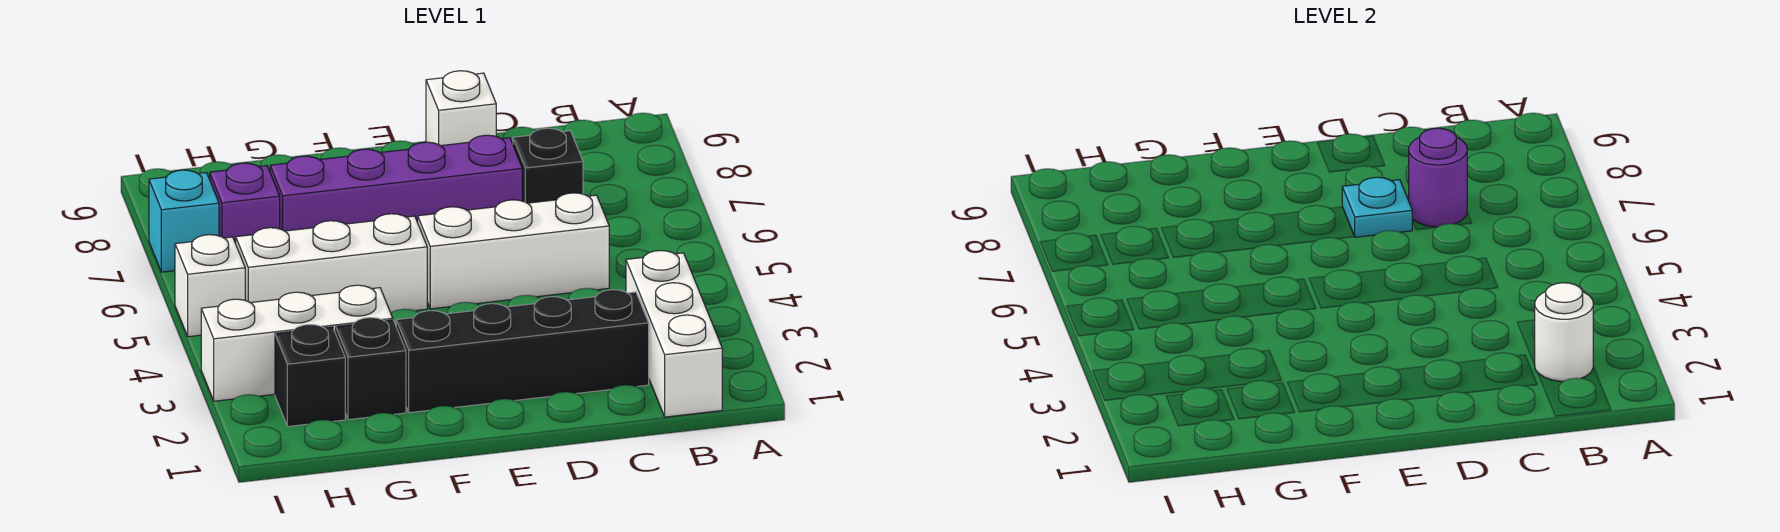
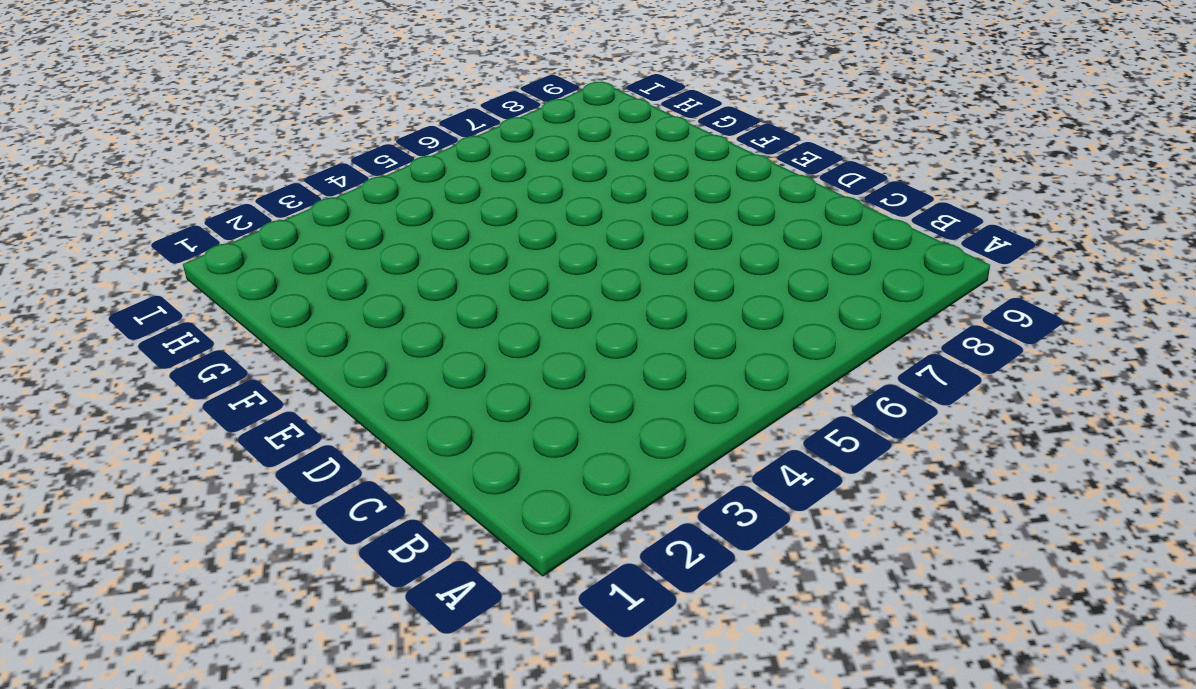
none -> white brick B1:B3 level 1
none -> black brick C2:F2 level 1
none -> white brick C5:E5 level 1

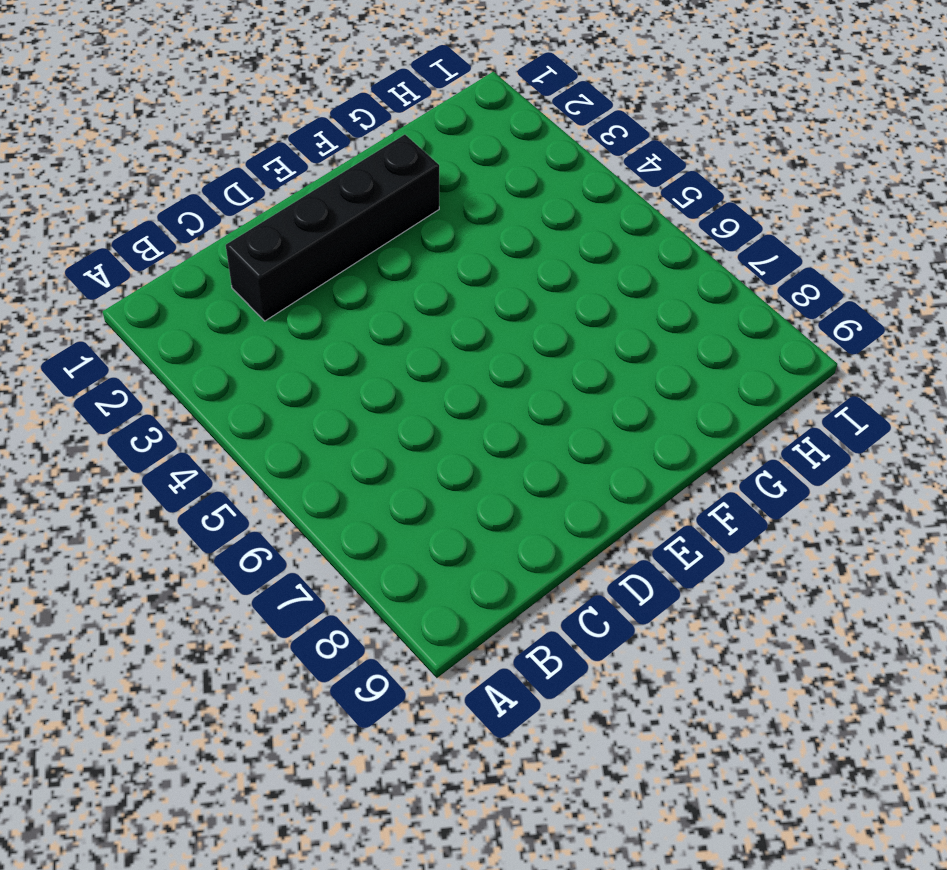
none -> white brick B1:B3 level 1
none -> white brick C5:E5 level 1
none -> black brick C7 level 1

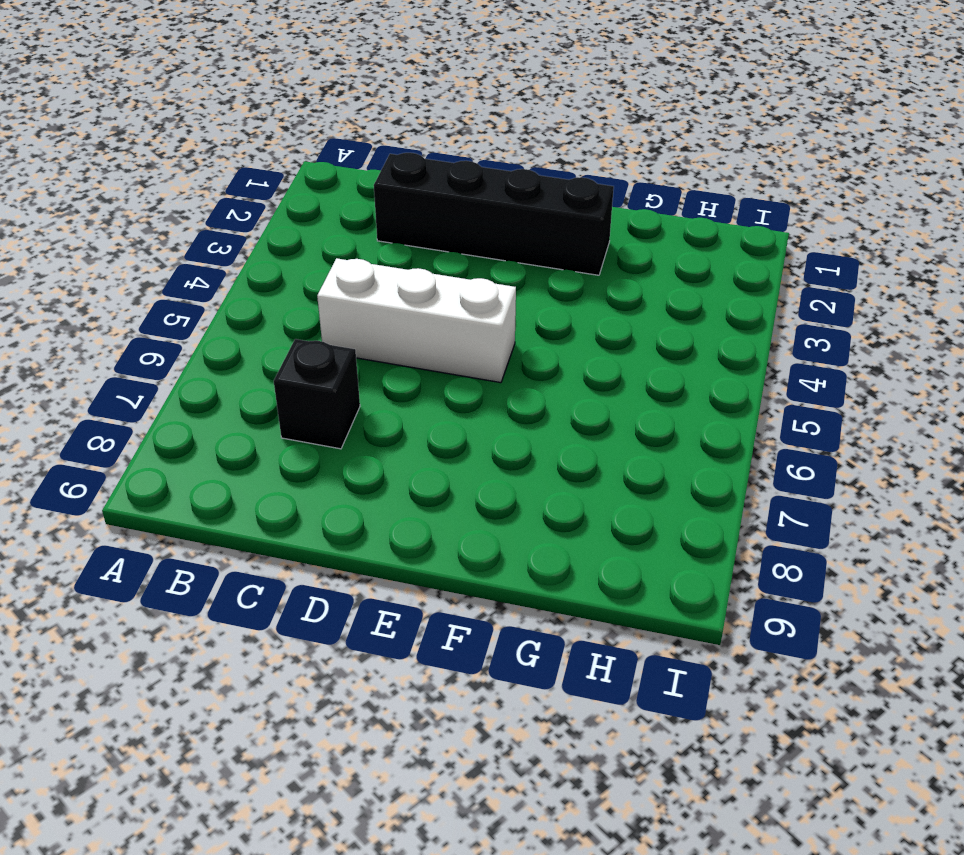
none -> white brick B1:B3 level 1
none -> purple brick D7:G7 level 1
none -> white brick D9 level 1

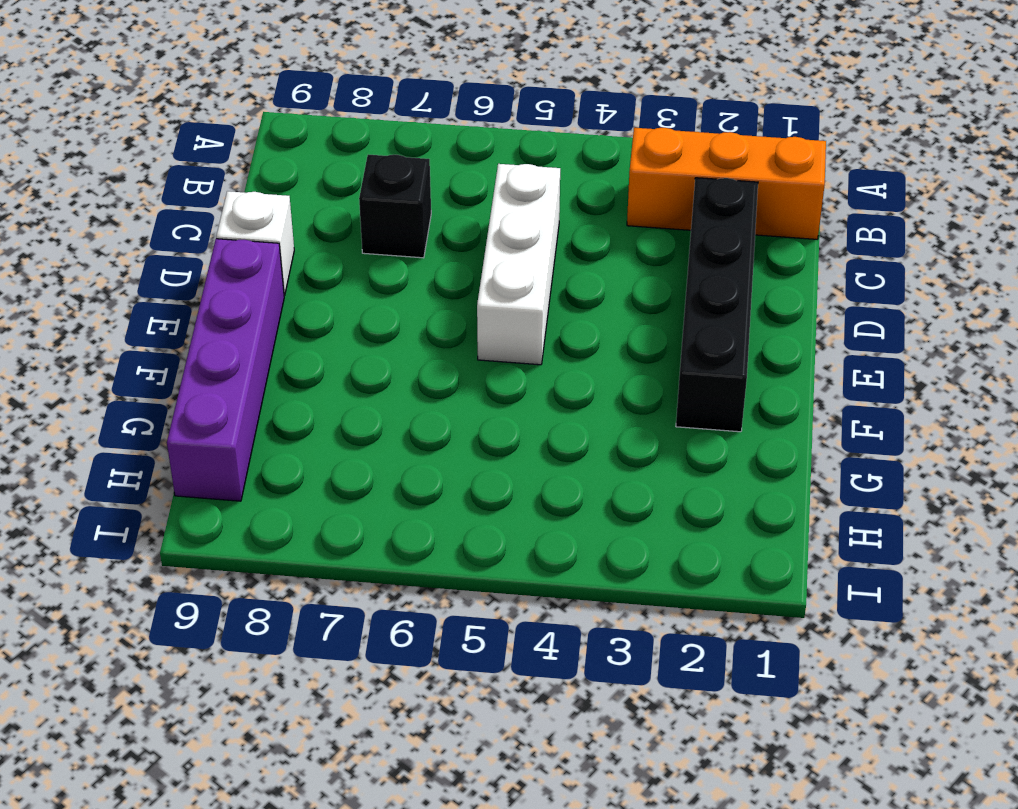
orange brick B1:B3 level 1 -> white brick B1:B3 level 1
purple brick E9:H9 level 1 -> purple brick D7:G7 level 1
none -> white brick F5:H5 level 1
none -> black brick G2 level 1
none -> white brick G3:I3 level 1

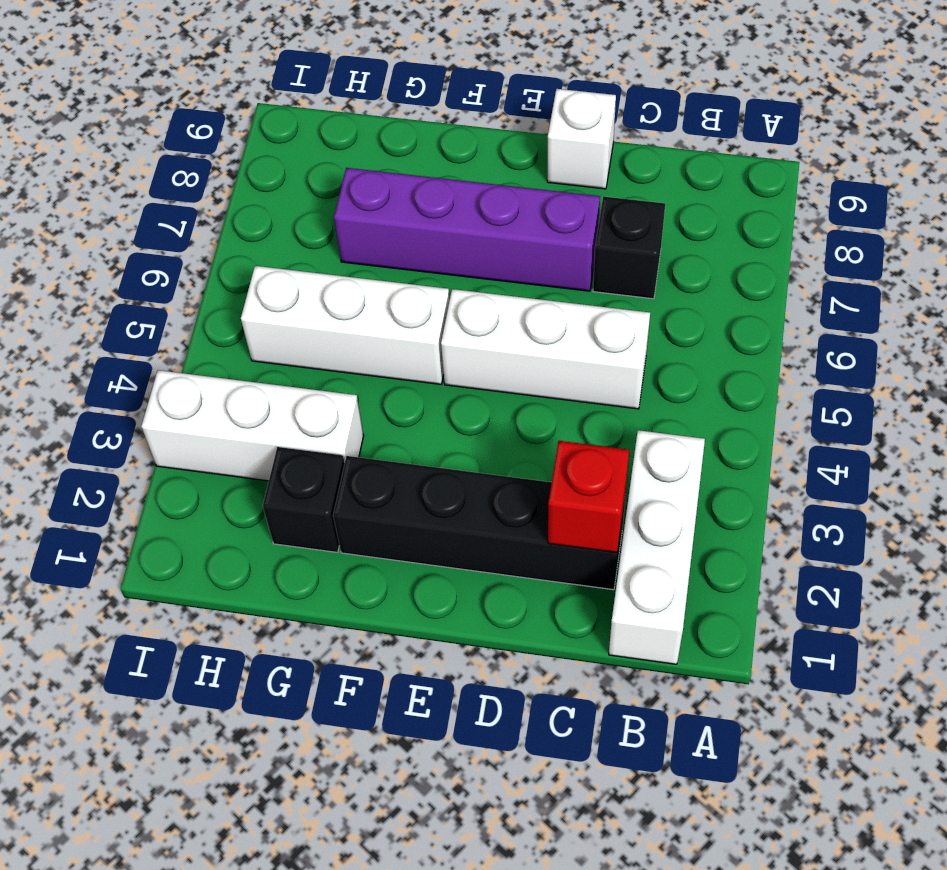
red brick C2 level 2 -> none
none -> black brick H2 level 1
none -> purple brick H7 level 1
none -> white brick I5 level 1

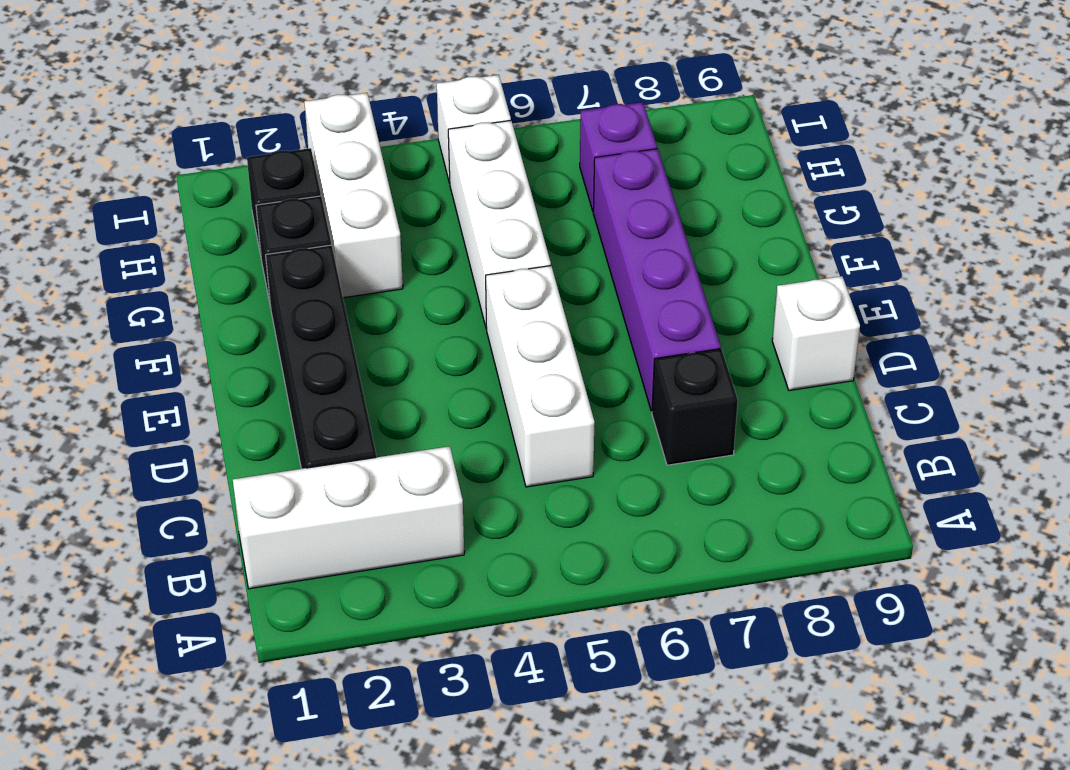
none -> cyan brick I7 level 1
none -> white round brick B2 level 2
none -> purple round brick C7 level 2

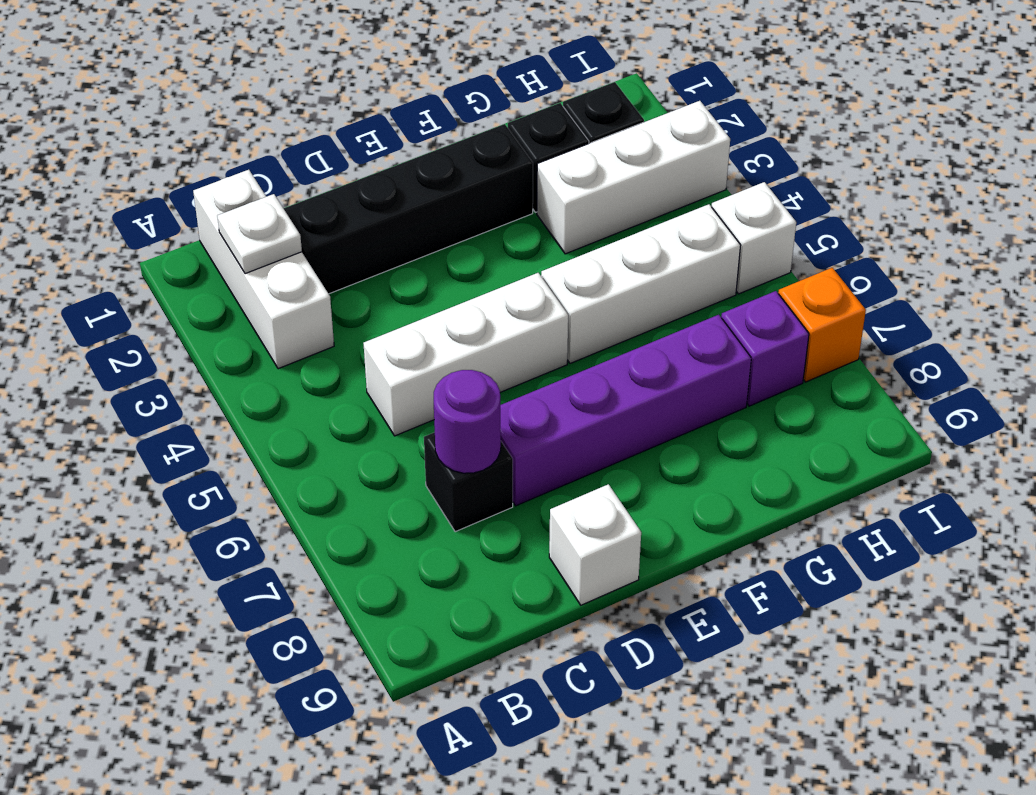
white plate B2 level 2 -> white round brick B2 level 2
orange brick I7 level 1 -> cyan brick I7 level 1
none -> cyan plate D7 level 2

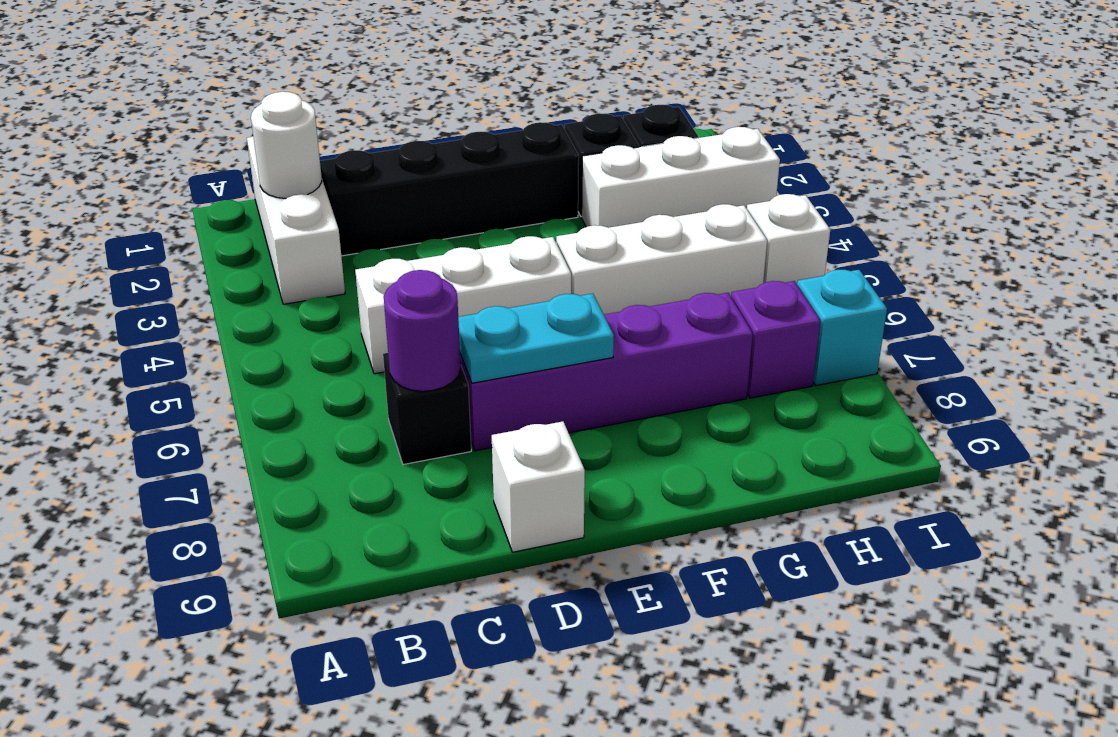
cyan plate D7:E7 level 2 -> cyan plate D7 level 2

